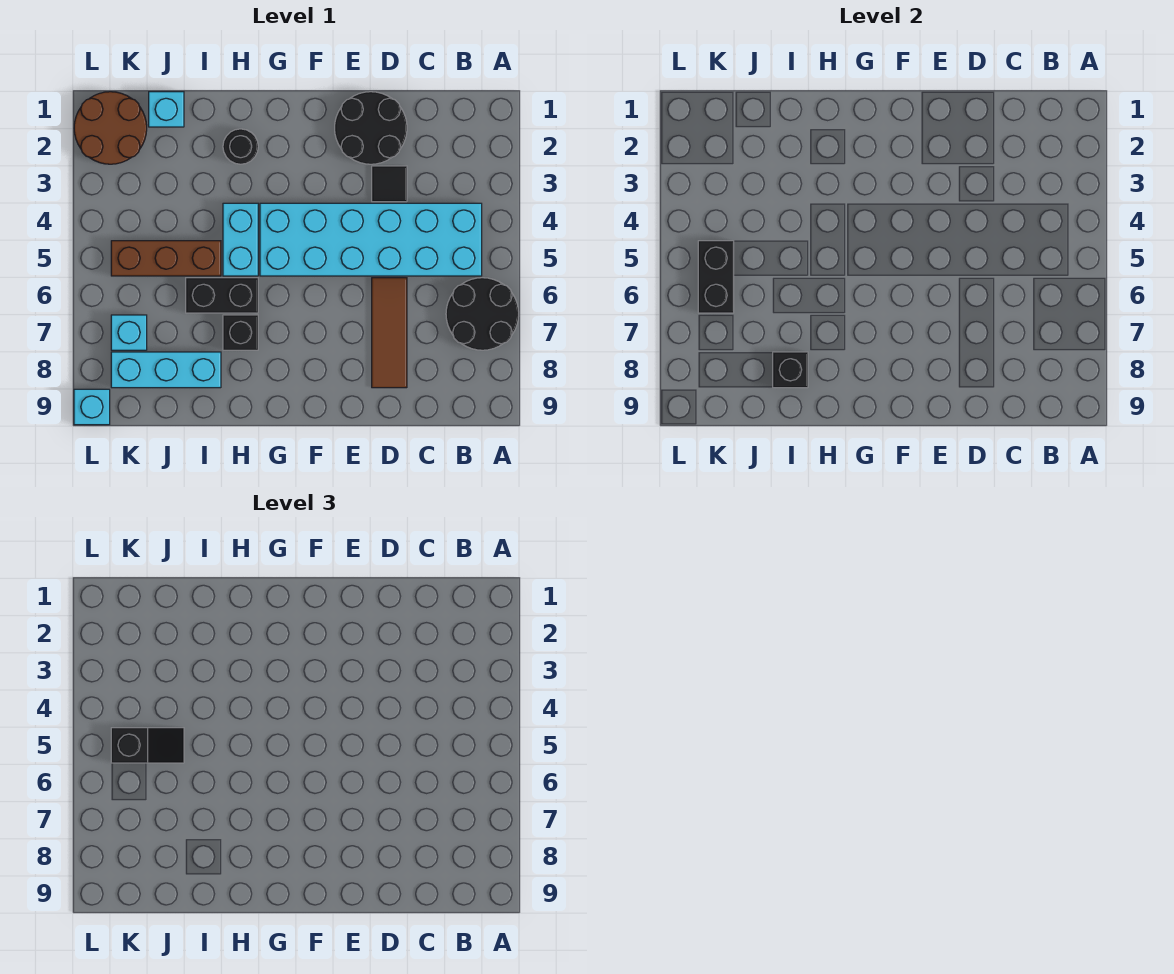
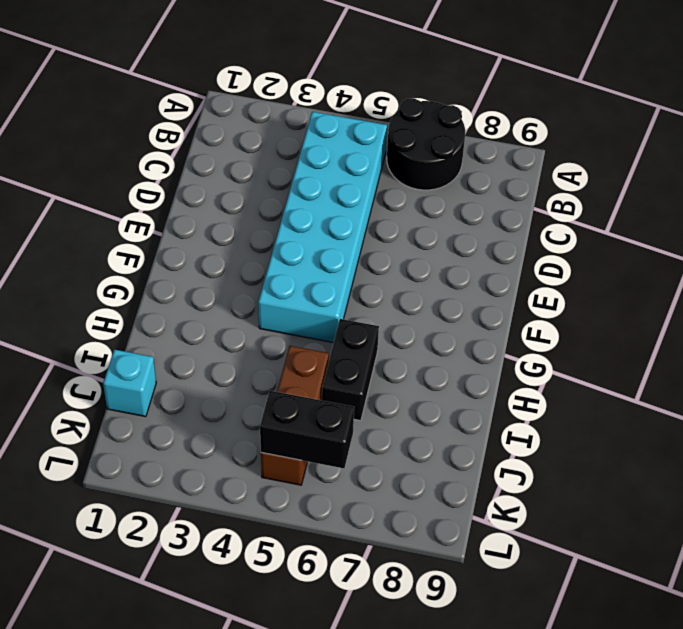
none -> black round brick D1:E2 level 1
none -> black tile D3 level 1
none -> brown tile D6:D8 level 1

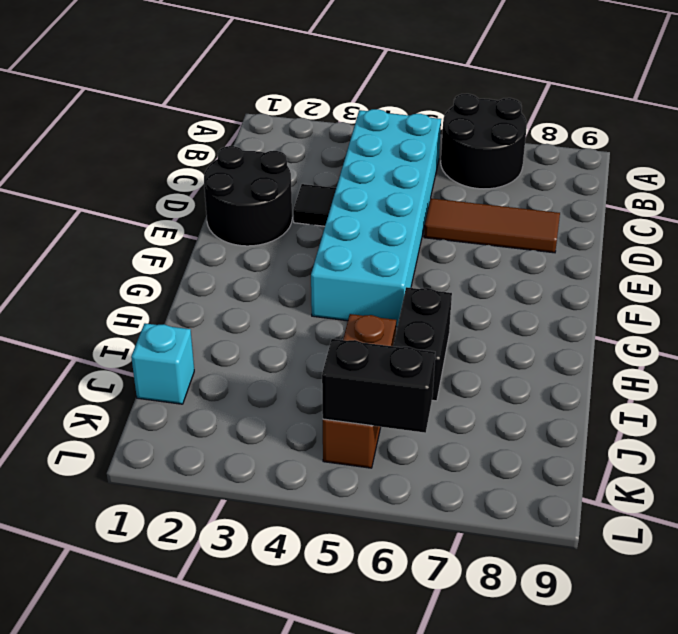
none -> black round brick H2 level 1
none -> cyan brick H4:H5 level 1
none -> black brick H7 level 1

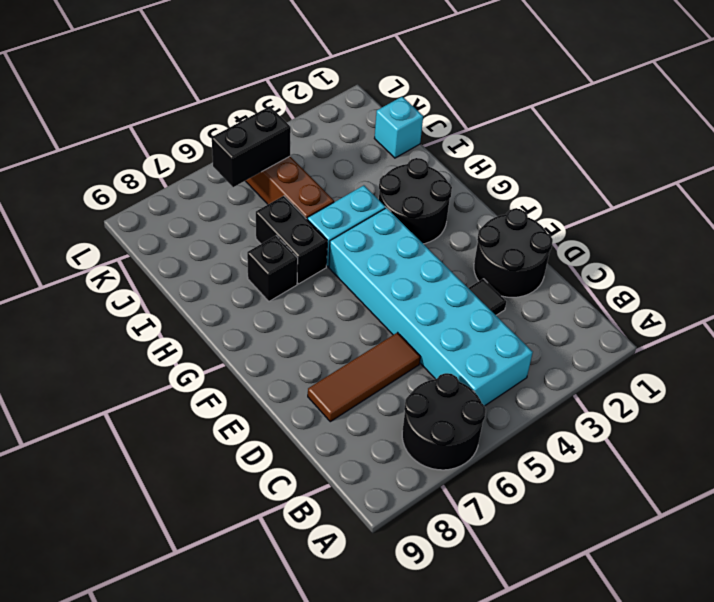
black round brick G2:H3 level 1 -> black round brick H2 level 1
none -> cyan brick I8:K8 level 1
none -> brown round brick K1:L2 level 1
none -> cyan brick K7 level 1

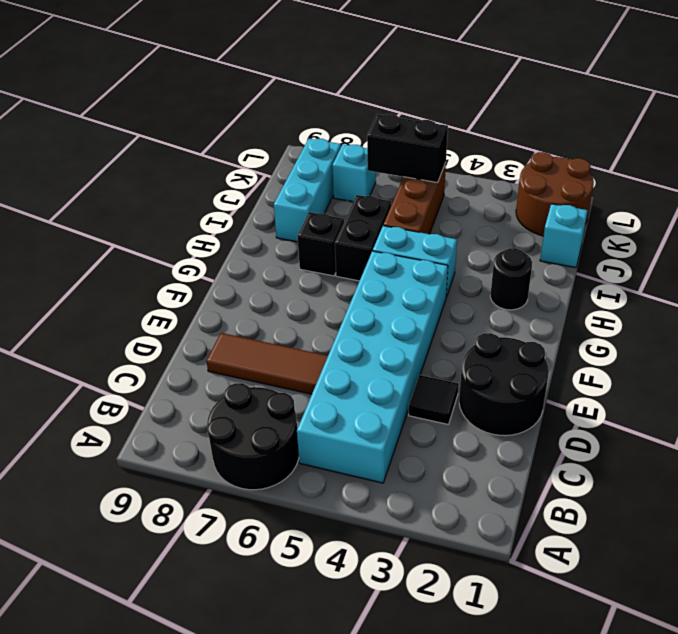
none -> cyan brick L9 level 1
none -> black brick I8 level 2
none -> black slope J5:K5 level 3 top K

